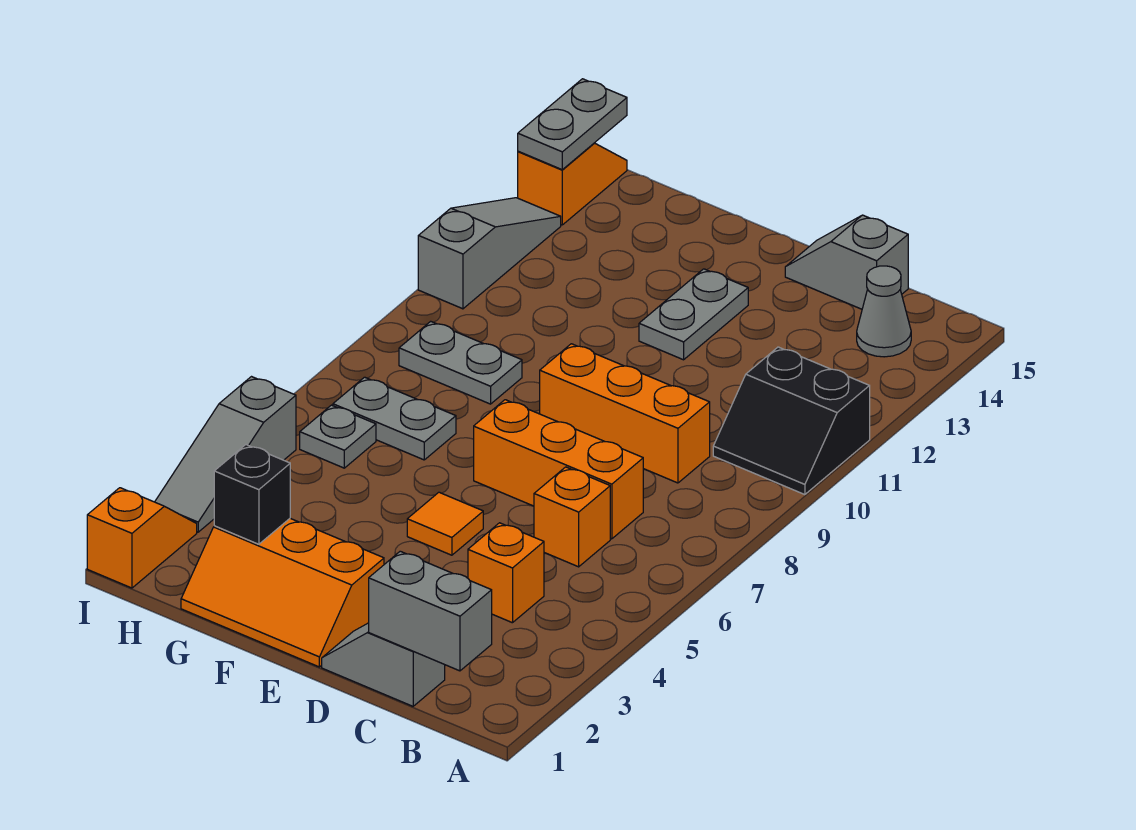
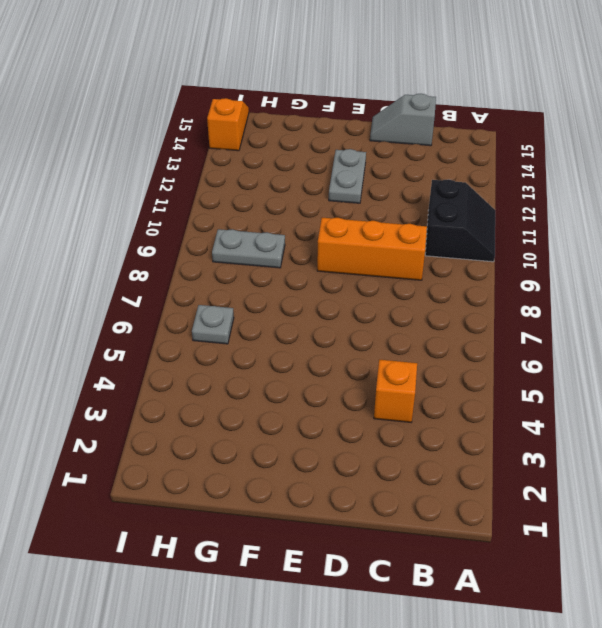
black slope A10:B11 level 1 top B -> black slope A10:B11 level 1 top 11
none -> grey cone B14 level 1
none -> grey slope C1:D1 level 1 top C
none -> orange brick C6 level 1

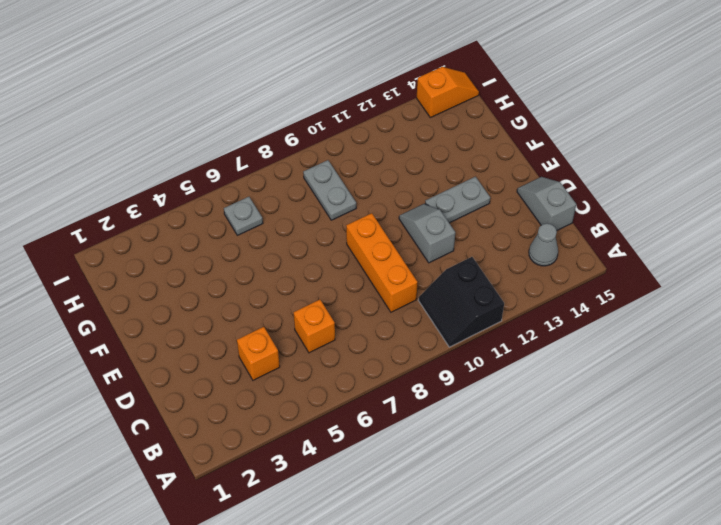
grey slope D11:E11 level 1 top D -> grey slope C1:D1 level 1 top C
none -> orange brick C7:E7 level 1
none -> orange slope E1:G2 level 1 top 2
none -> orange tile E5 level 1

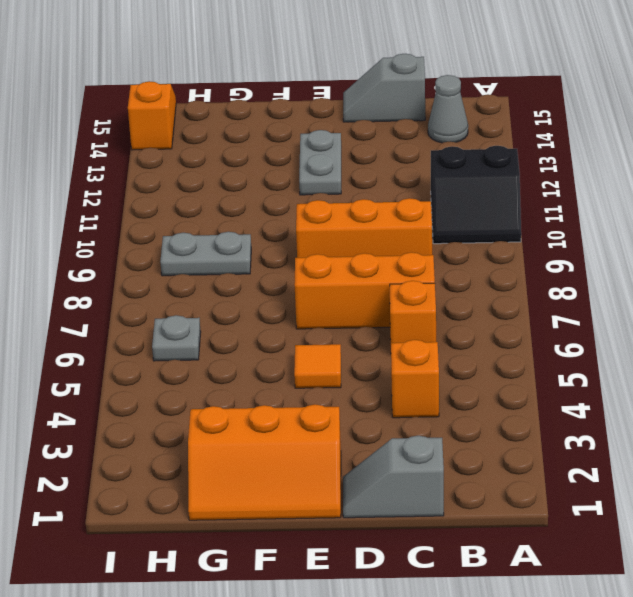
none -> grey plate G7:H7 level 1
none -> orange slope I1:I2 level 1 top 1
none -> grey slope I3:I5 level 1 top 5

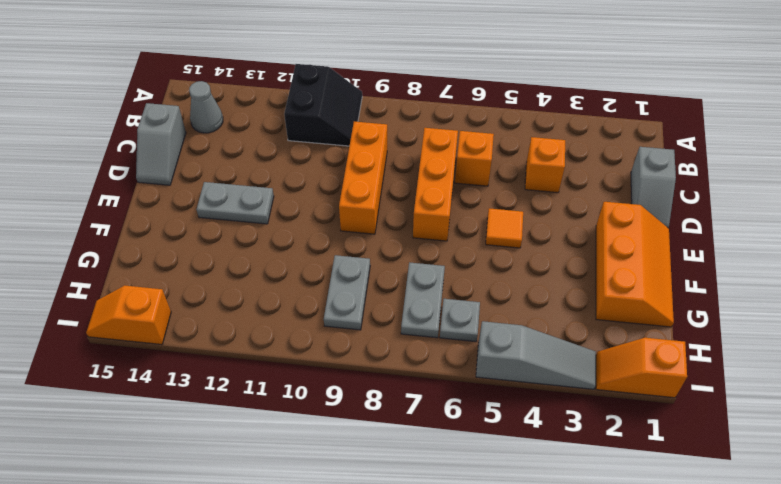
none -> grey slope I11:I13 level 1 top 11
none -> grey brick B1:C1 level 2
none -> black brick G2 level 2

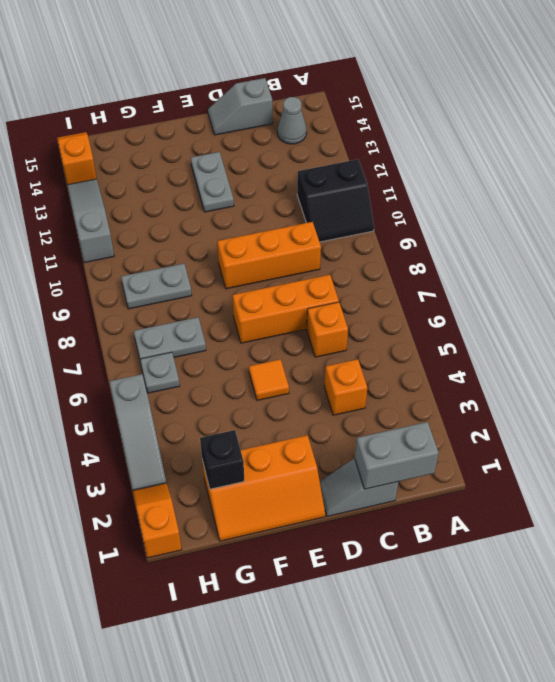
none -> grey plate I14:I15 level 2

